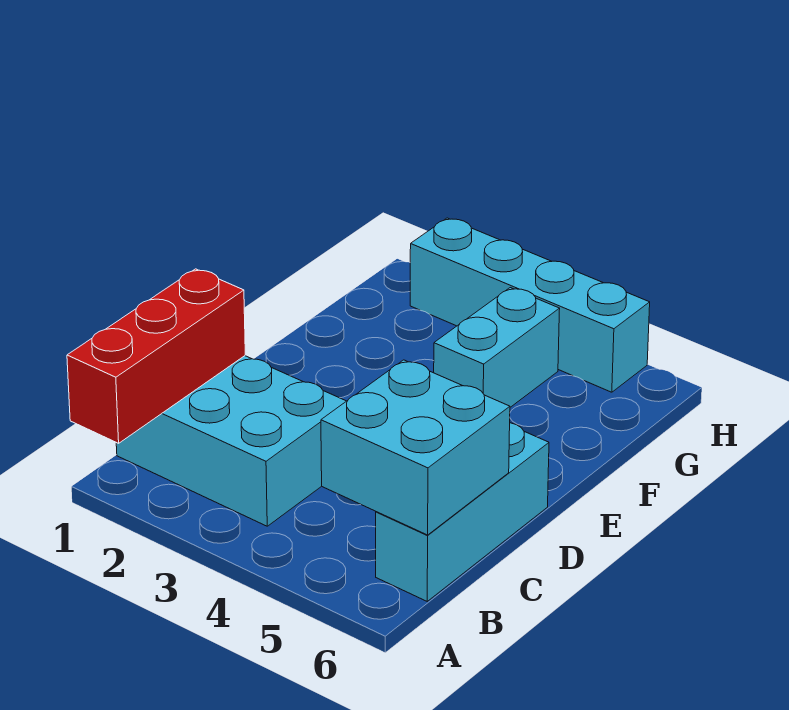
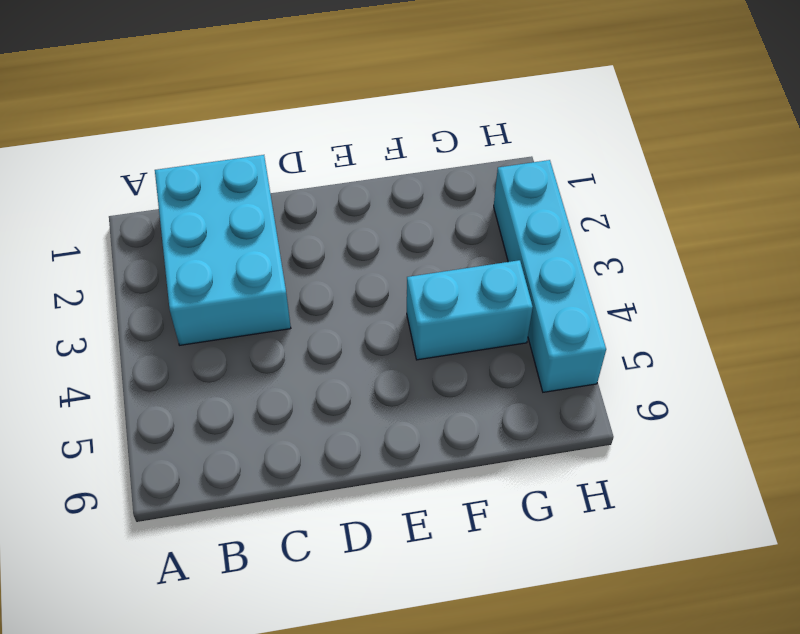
none -> cyan brick B6:D6 level 1
none -> red brick A1:C1 level 2

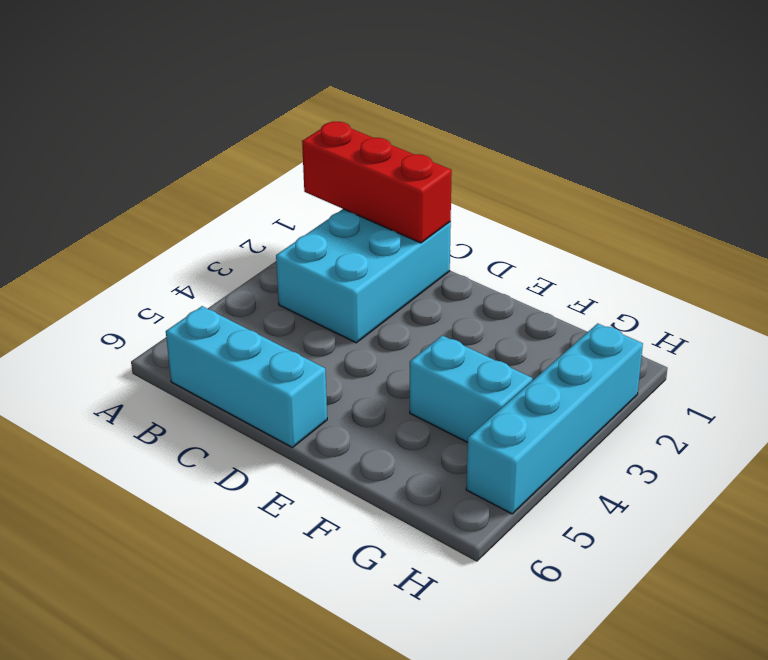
none -> cyan brick B5:C6 level 2

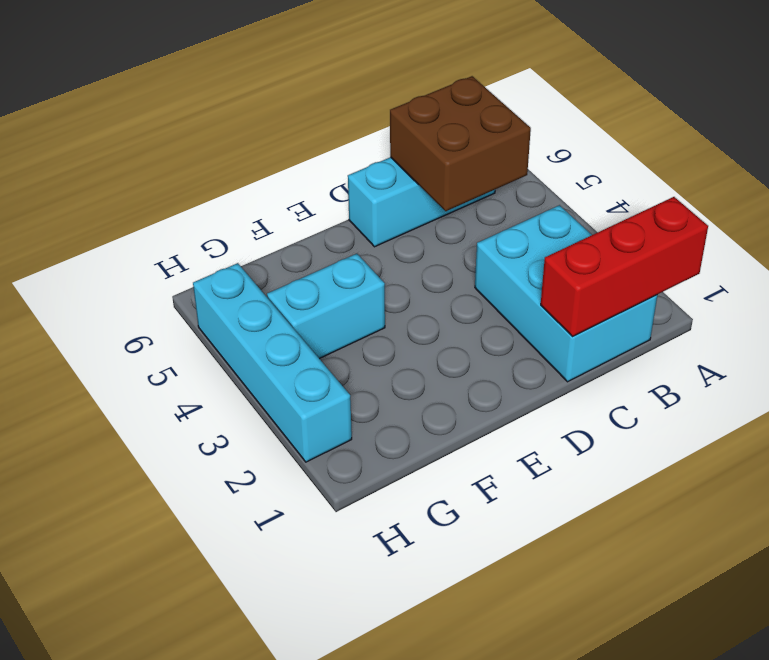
brown brick B5:C6 level 2 -> cyan brick B5:C6 level 2

